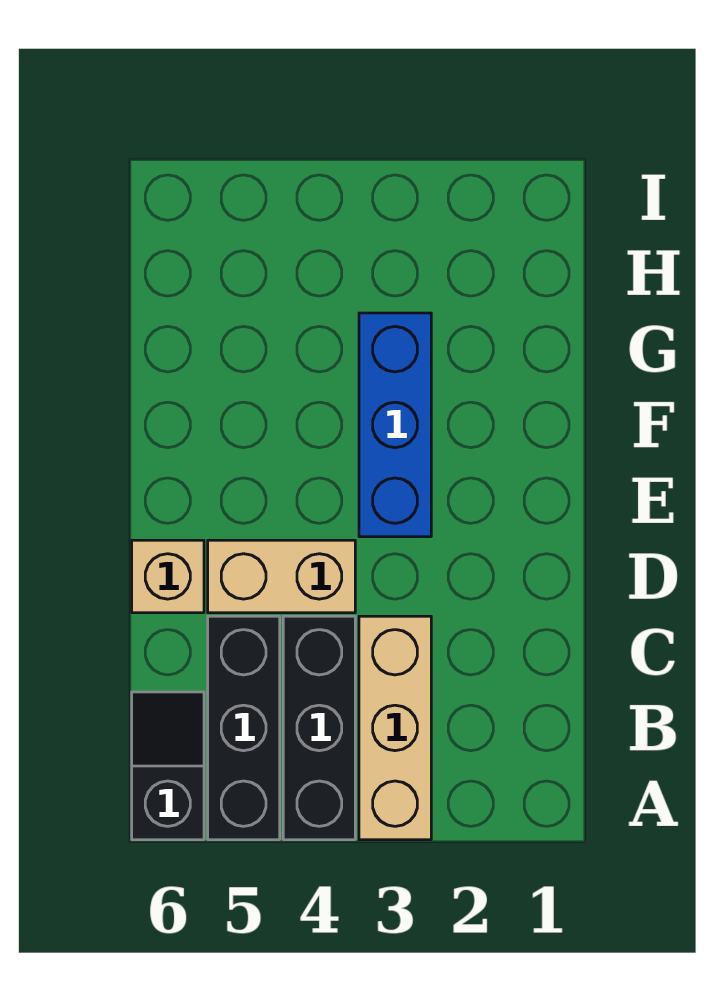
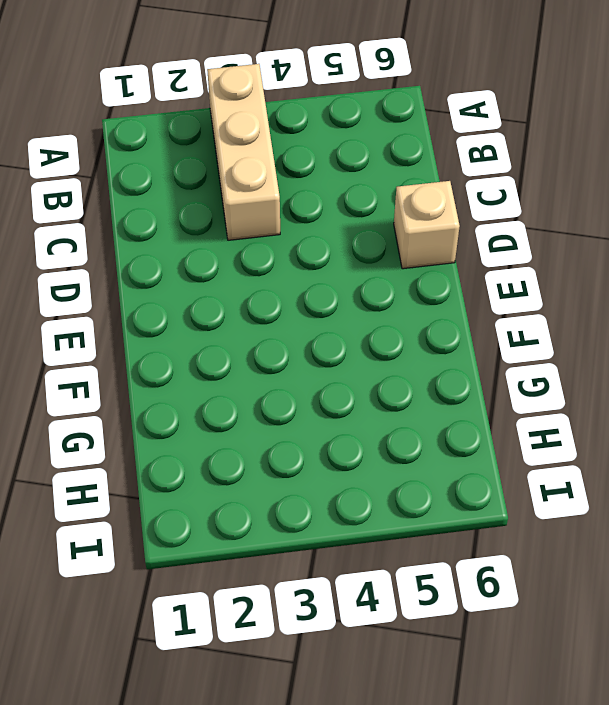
none -> black brick A4:C4 level 1
none -> black brick A5:C5 level 1

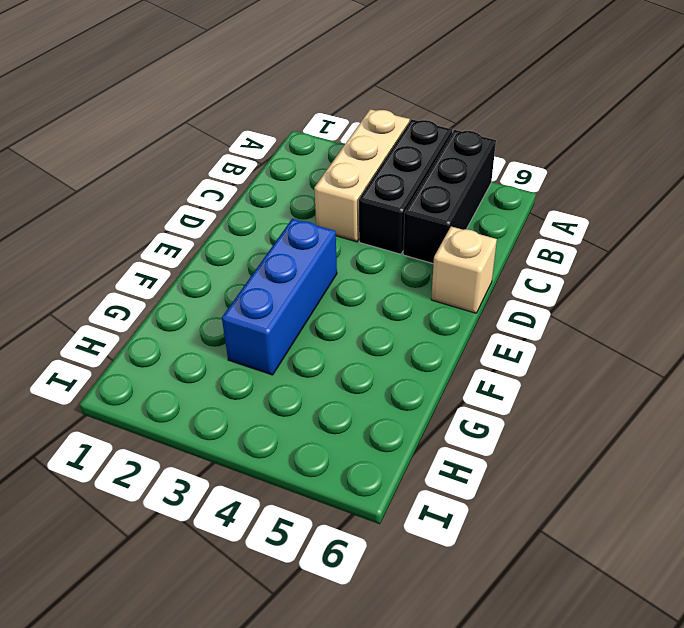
none -> black slope A6:B6 level 1 top A
none -> tan brick D4:D5 level 1

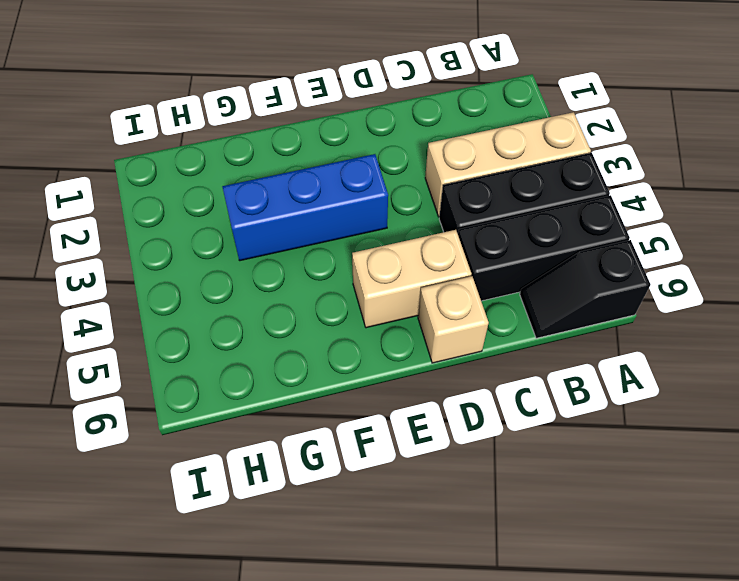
tan brick D5:E5 level 1 -> tan brick D4:D5 level 1

